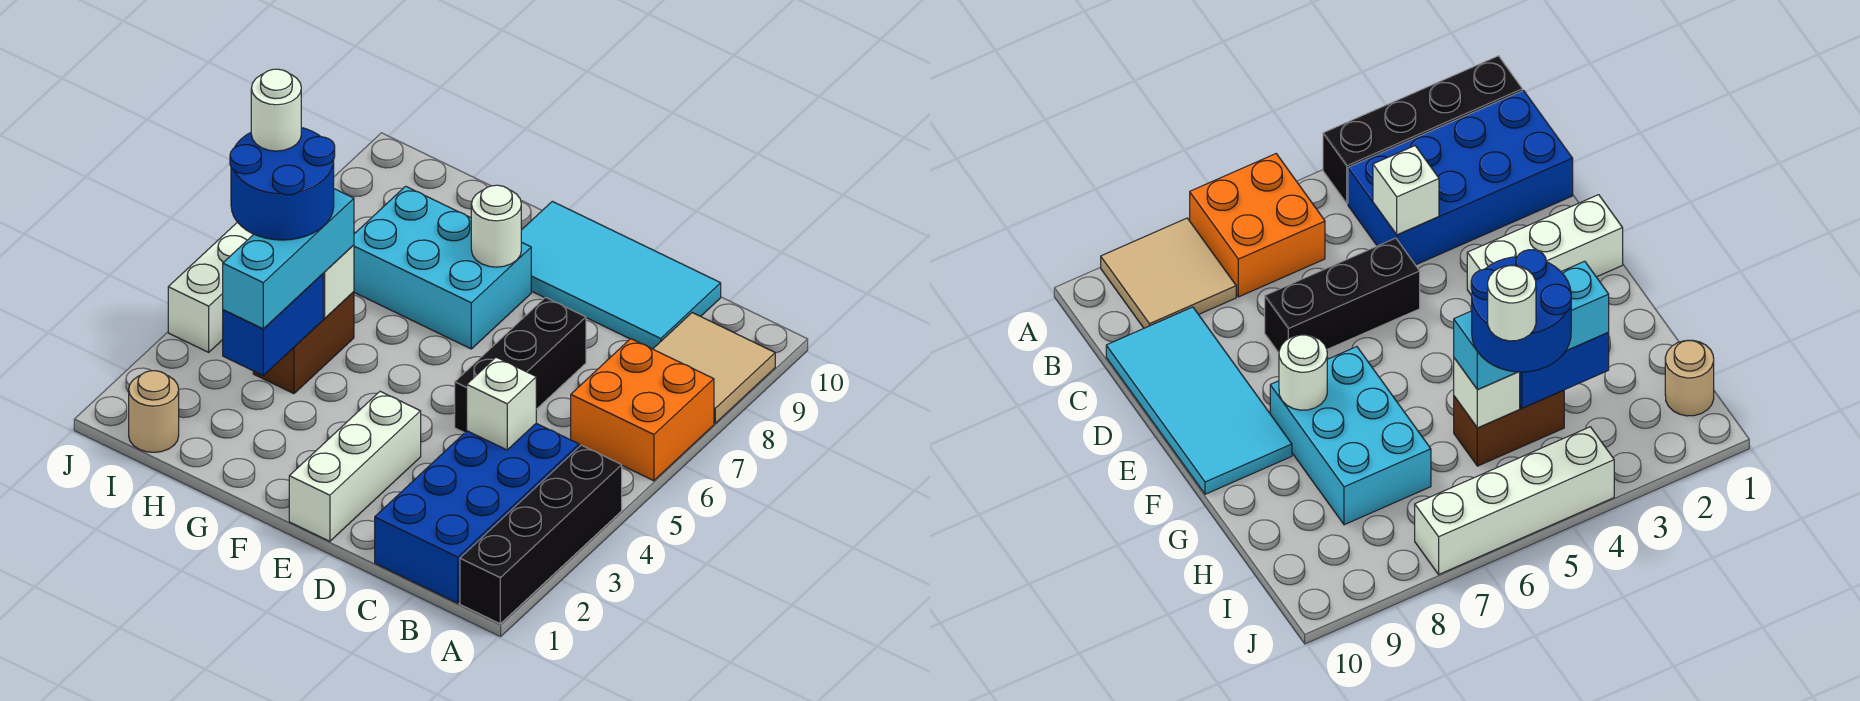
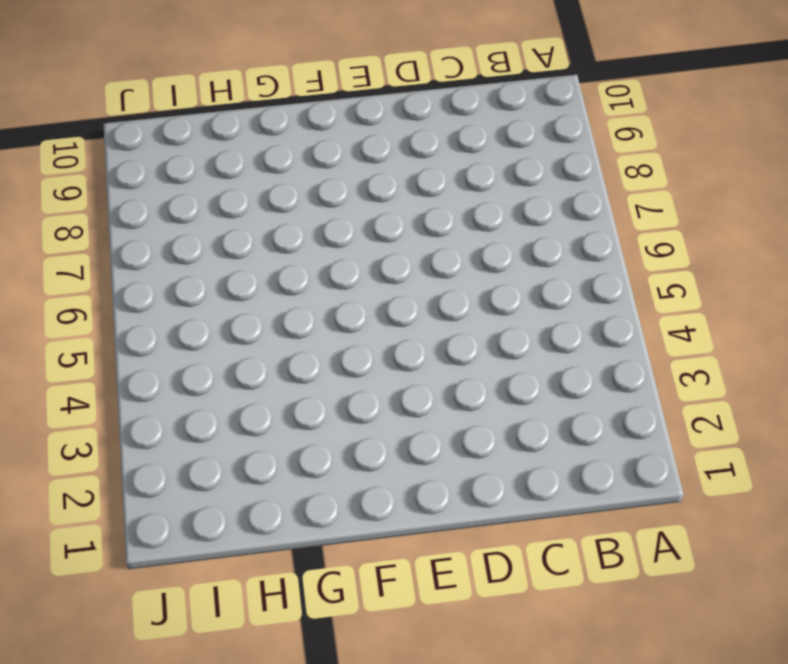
none -> black brick A1:A4 level 1
none -> orange brick A6:B7 level 1
none -> tan tile A8:B9 level 1

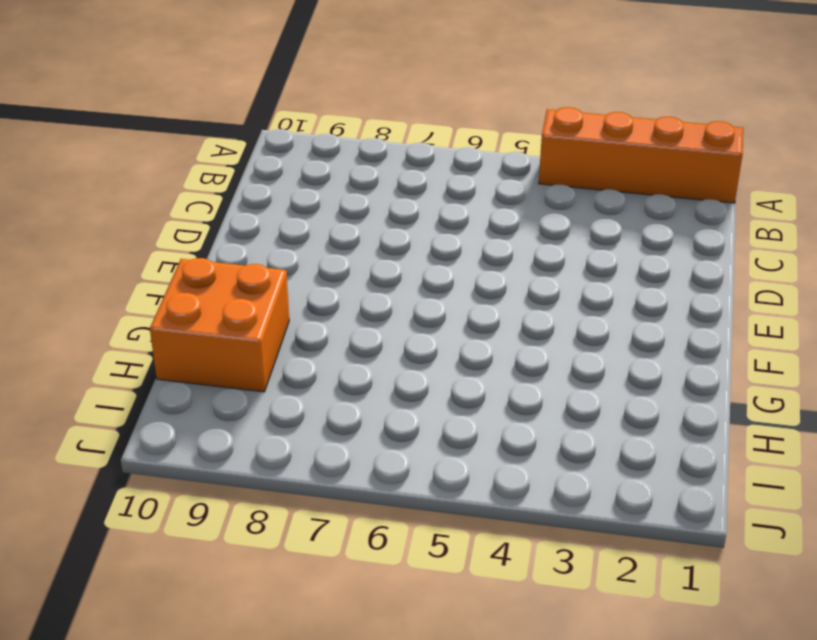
orange brick A1:A4 level 1 -> black brick A1:A4 level 1
orange brick G9:H10 level 1 -> orange brick A6:B7 level 1
none -> tan tile A8:B9 level 1
none -> blue brick B1:C4 level 1
none -> cyan tile C9:F10 level 1

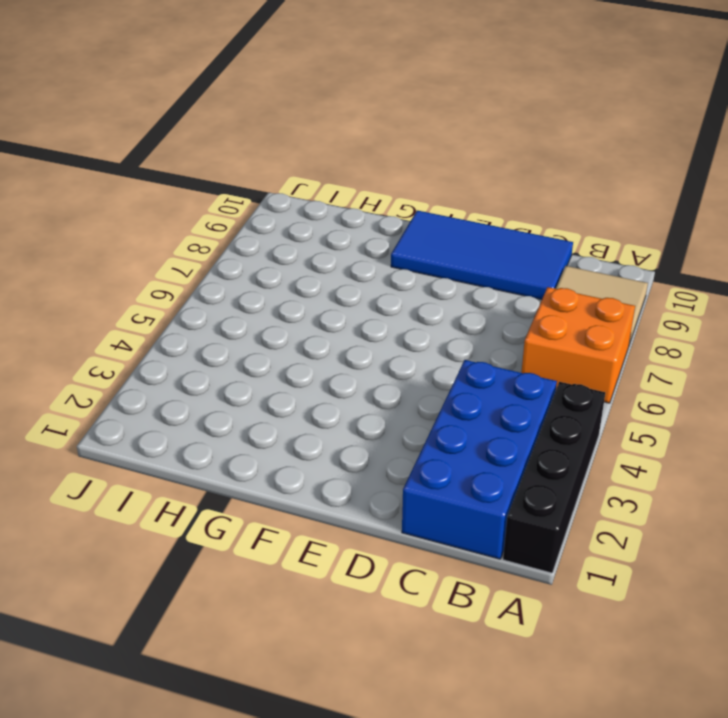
blue tile C9:F10 level 1 -> cyan tile C9:F10 level 1
none -> black brick D5:D7 level 1
none -> white brick E1:E3 level 1
none -> cyan brick F7:H8 level 1

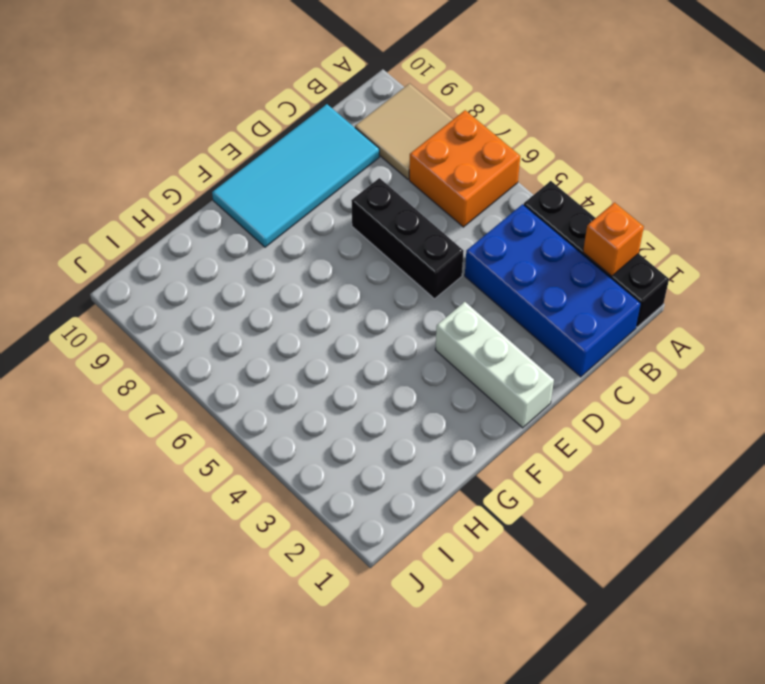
orange brick A2 level 2 -> none
none -> cyan brick F7:H8 level 1
none -> brown brick H4:H5 level 1
none -> tan round brick I1 level 1

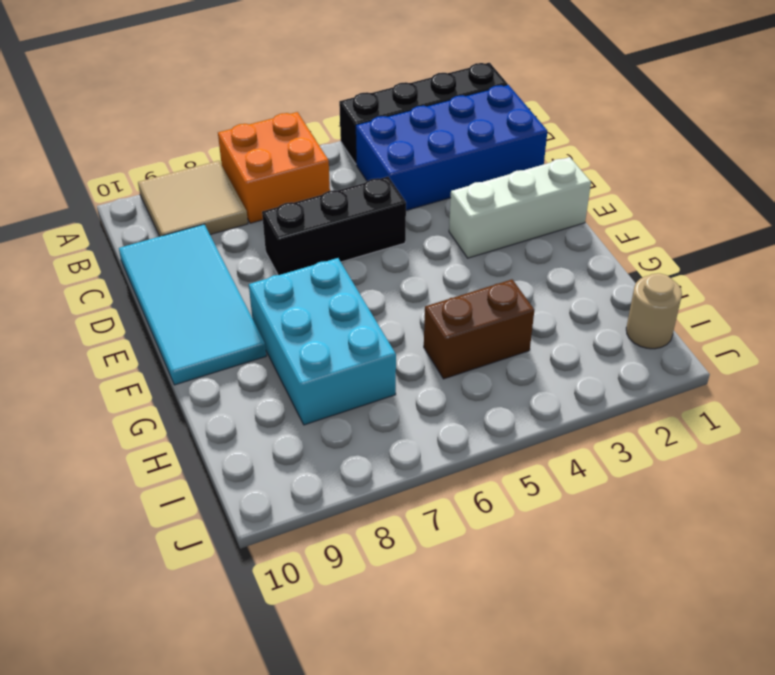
none -> white brick J4:J7 level 1
none -> white brick C4 level 2
none -> white round brick F8 level 2

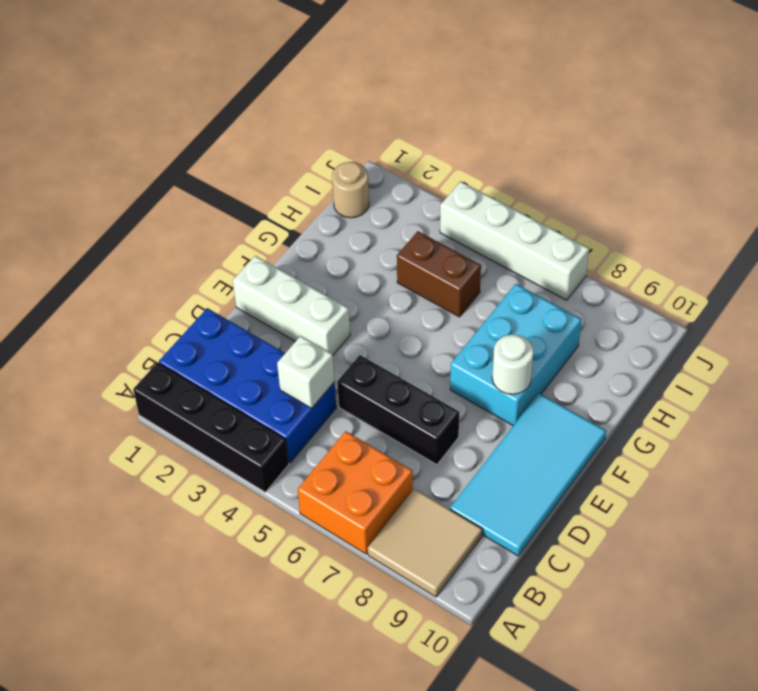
none -> blue brick H3:H4 level 2
none -> white brick H5 level 2
none -> cyan brick H3:H5 level 3

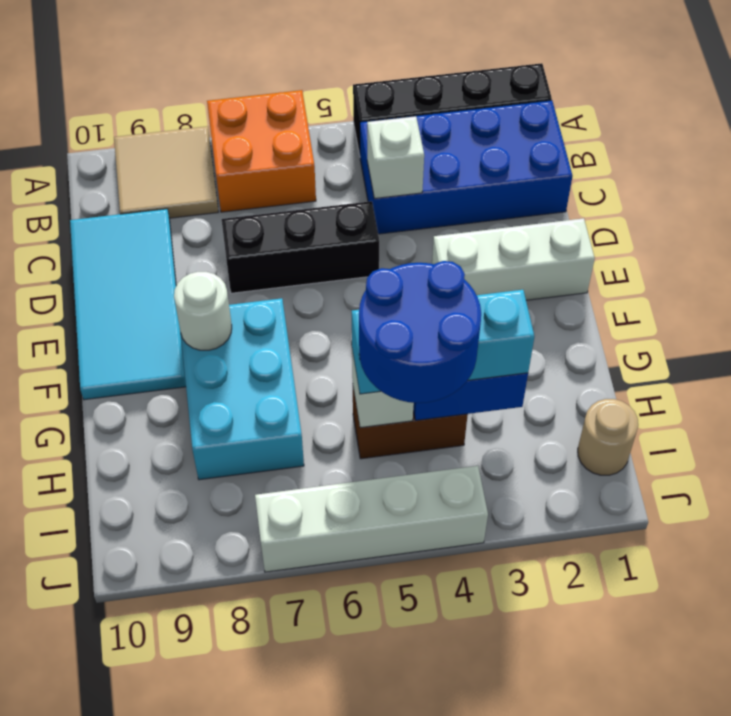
none -> white round brick I5 level 5

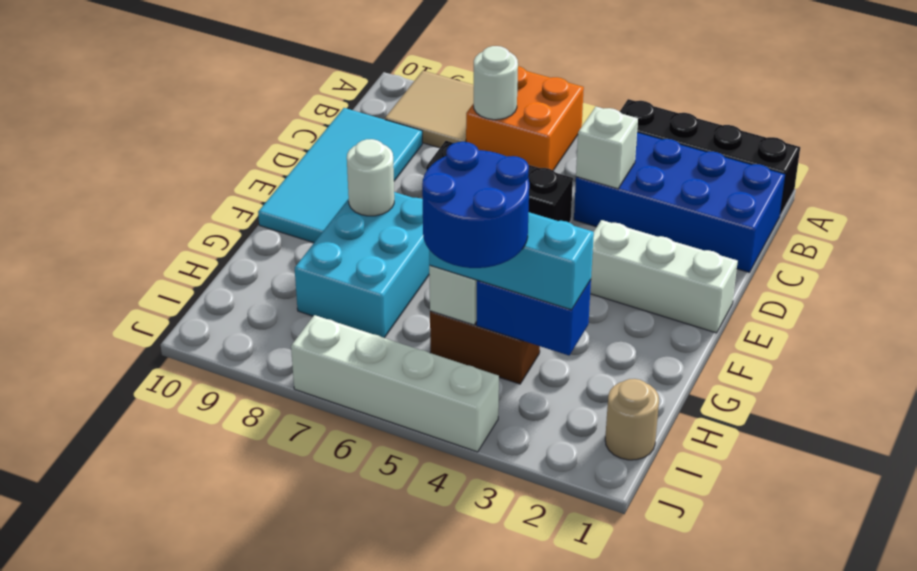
white round brick B7 level 2 -> white round brick I5 level 5

